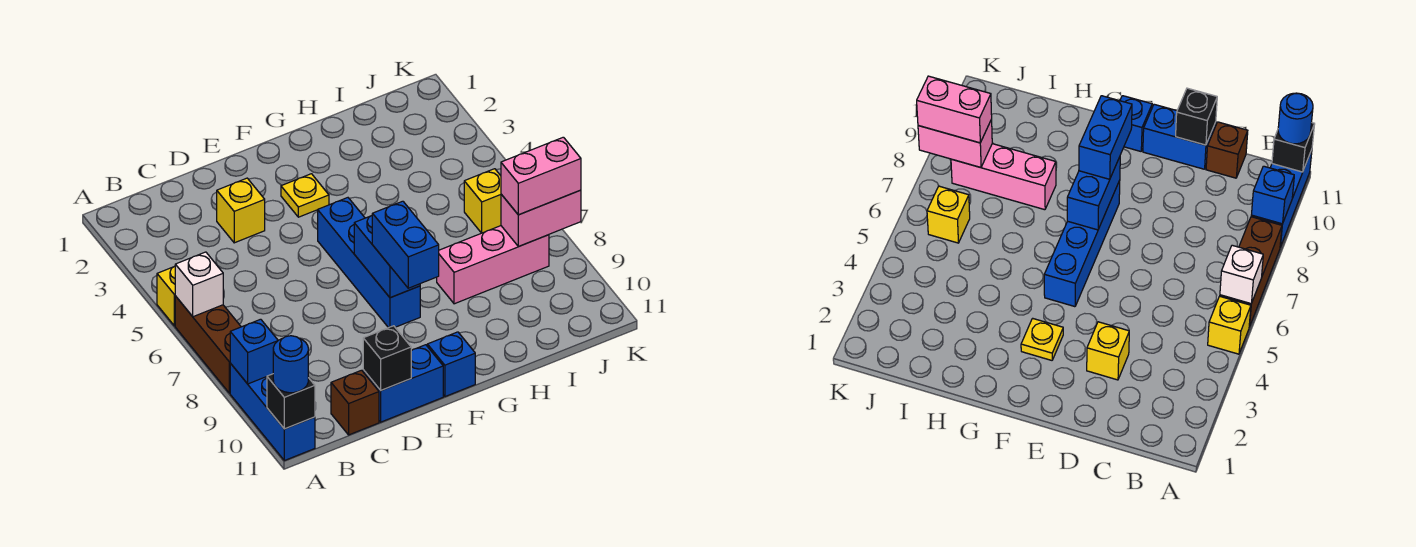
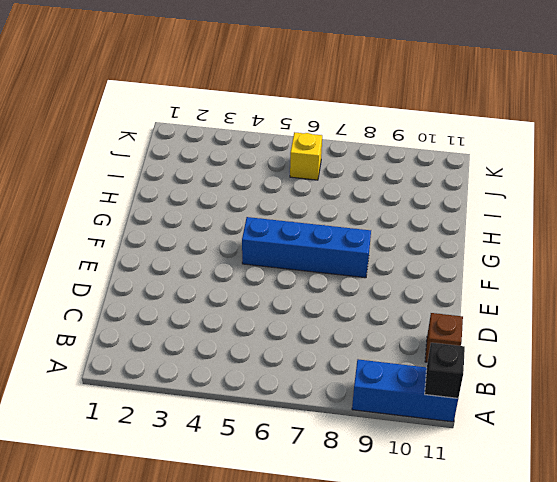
none -> yellow brick A5 level 1
none -> brown brick A6:A8 level 1
none -> yellow brick D3 level 1

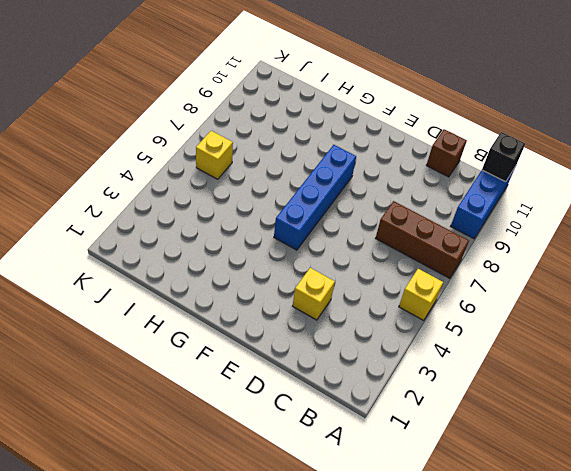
brown brick A7:C7 level 1 -> brown brick A6:A8 level 1
none -> blue brick D11:E11 level 1
none -> yellow plate F3 level 1
none -> blue brick F11 level 1

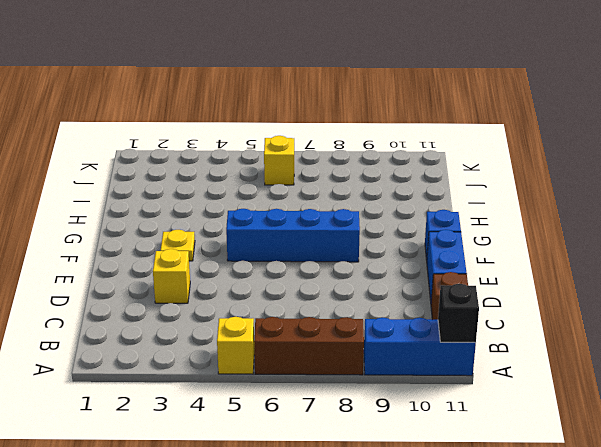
none -> pink brick H8:J8 level 1
none -> white brick A6 level 2
none -> blue brick A9 level 2

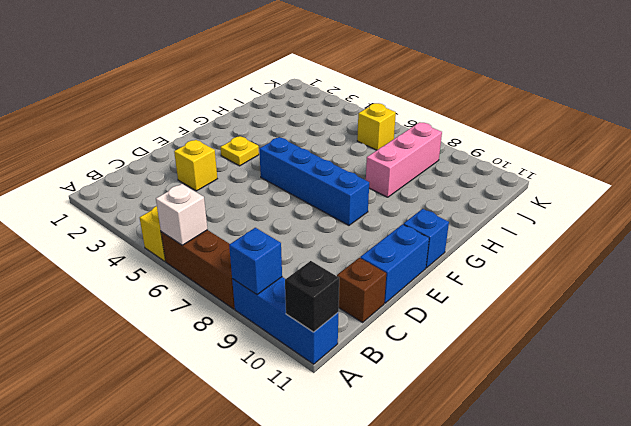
none -> black brick D11 level 2
none -> blue brick F7:F8 level 2
none -> pink brick J8:K8 level 2

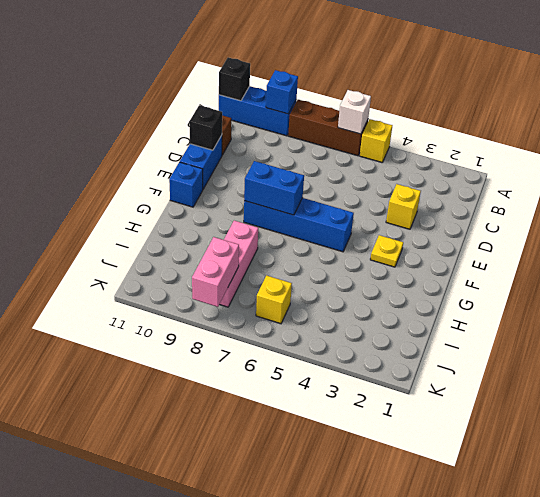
none -> blue round brick A11 level 3
none -> blue brick F8:F9 level 3
none -> pink brick J8:K8 level 3

